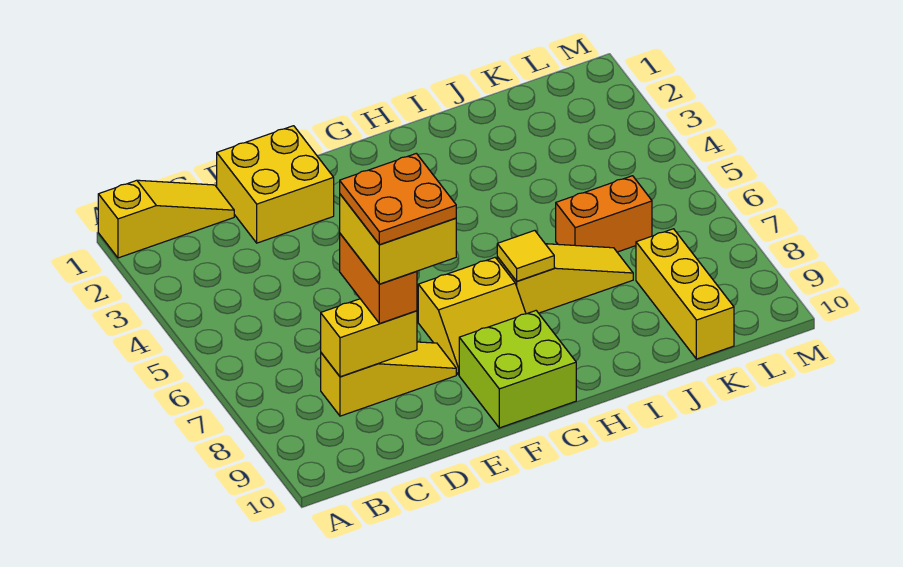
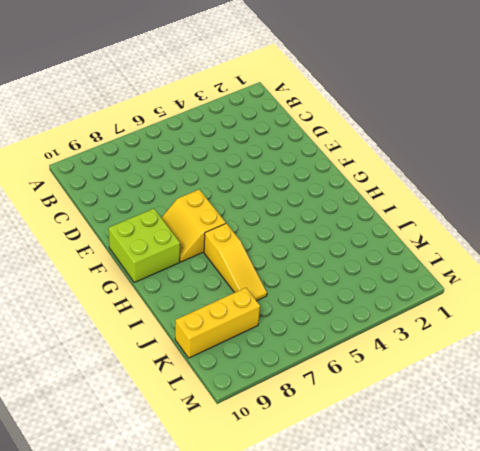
none -> yellow slope A1:C1 level 1 top A
none -> yellow slope C8:E8 level 1 top C
none -> yellow brick D1:E2 level 1

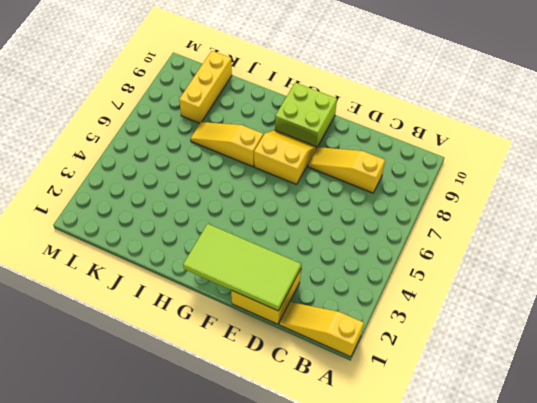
lime tile D1:G2 level 2 -> none
none -> orange brick J6:K6 level 1
none -> yellow brick C8:D8 level 2
none -> yellow tile H7 level 2

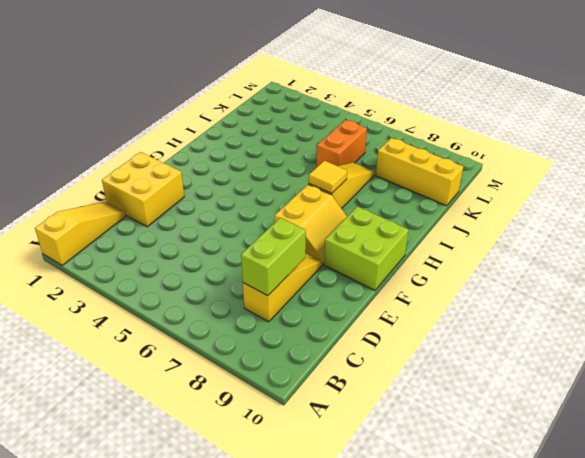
lime brick C8:D8 level 2 -> yellow brick C8:D8 level 2
none -> orange brick D7:D8 level 3
none -> yellow brick D7:E8 level 4
none -> orange plate D7:E8 level 5

